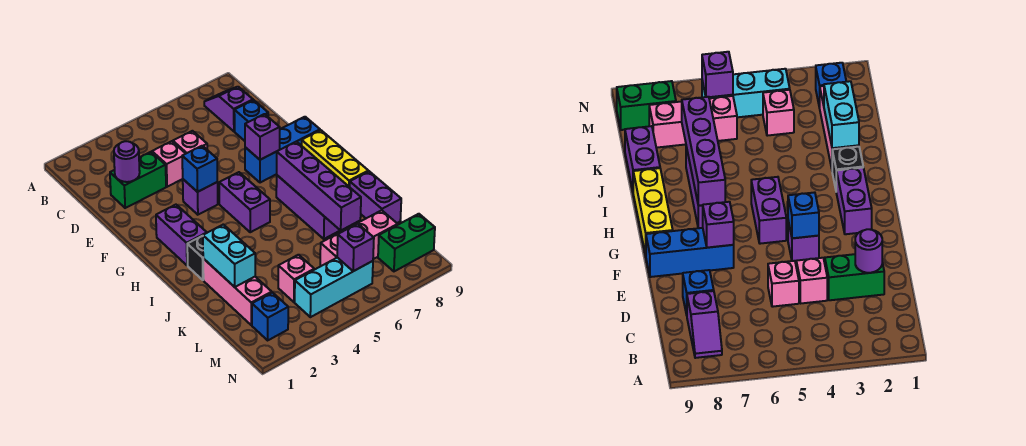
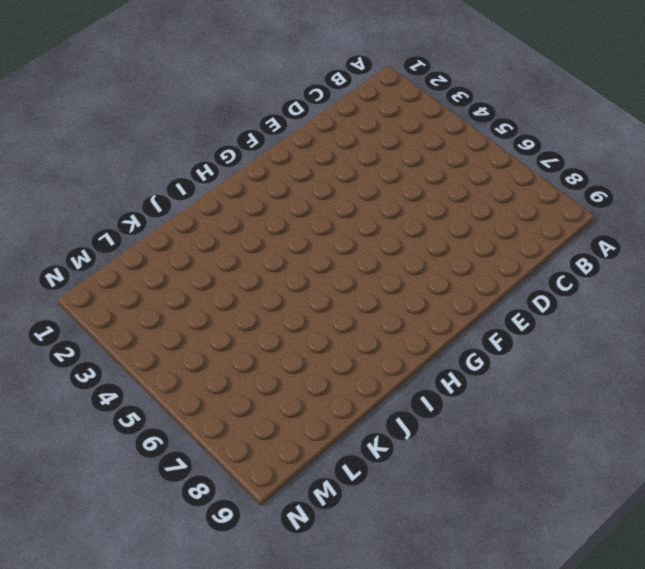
none -> purple slope B8:C8 level 1 top C
none -> green brick D2:D3 level 1
none -> pink brick D4 level 1

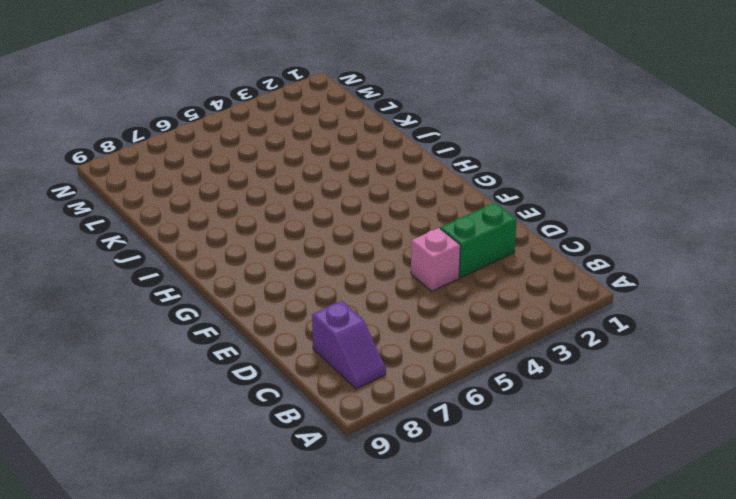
none -> pink brick D5 level 1
none -> blue brick D8 level 1
none -> purple brick F4 level 1

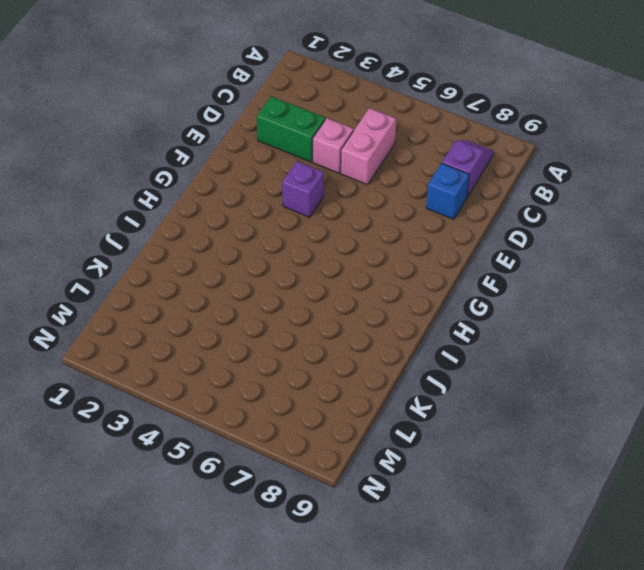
pink brick C5:D5 level 1 -> pink brick D5 level 1
none -> blue brick F7:F9 level 1
none -> purple brick G2:H2 level 1
none -> purple brick G5:H5 level 1

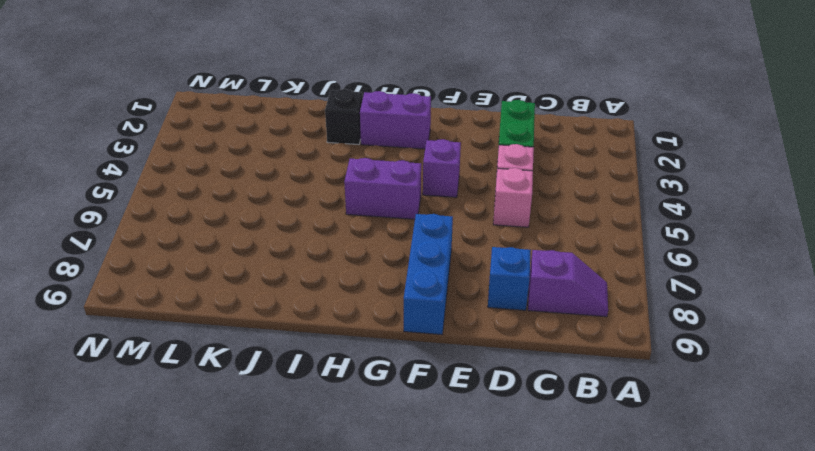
none -> yellow brick G9:I9 level 1
none -> purple brick H7:J7 level 1
none -> pink brick J2:L2 level 1

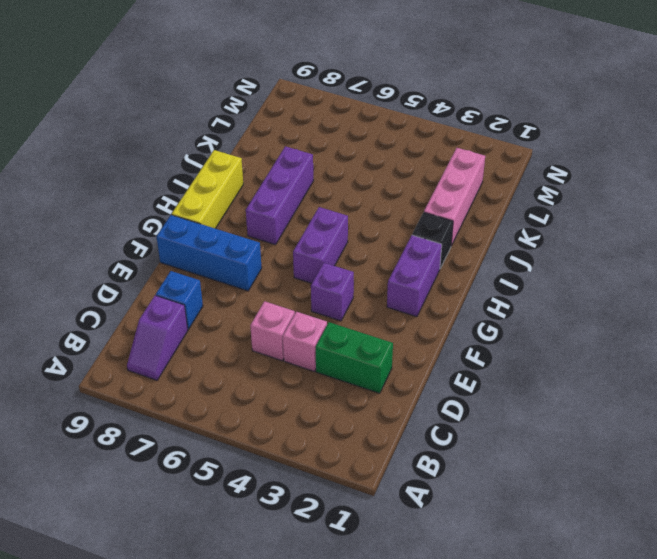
none -> purple brick J9:K9 level 1
none -> pink brick L4 level 1
none -> pink brick L6:L8 level 1

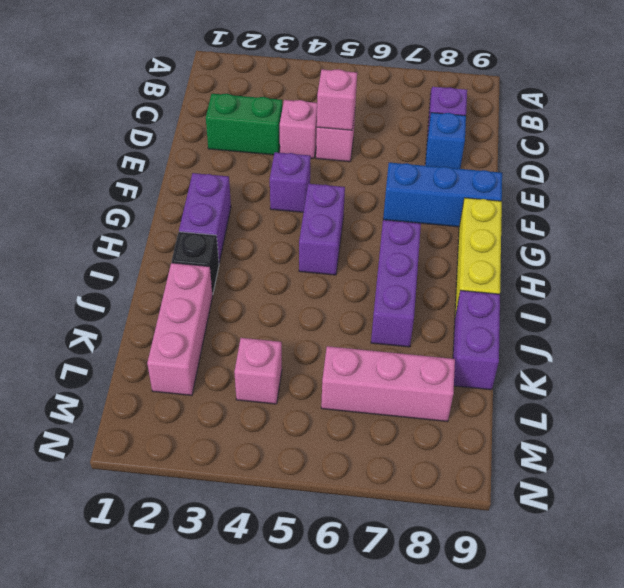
pink brick D5 level 2 -> none
none -> blue brick M2 level 1
none -> cyan brick M4:M6 level 1
none -> green brick M8:M9 level 1

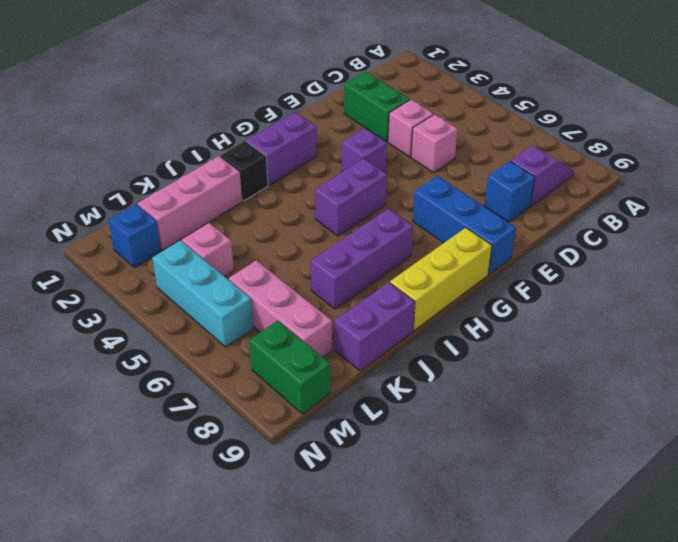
none -> purple round brick D2 level 2
none -> blue brick F4 level 2
none -> purple brick F7 level 2

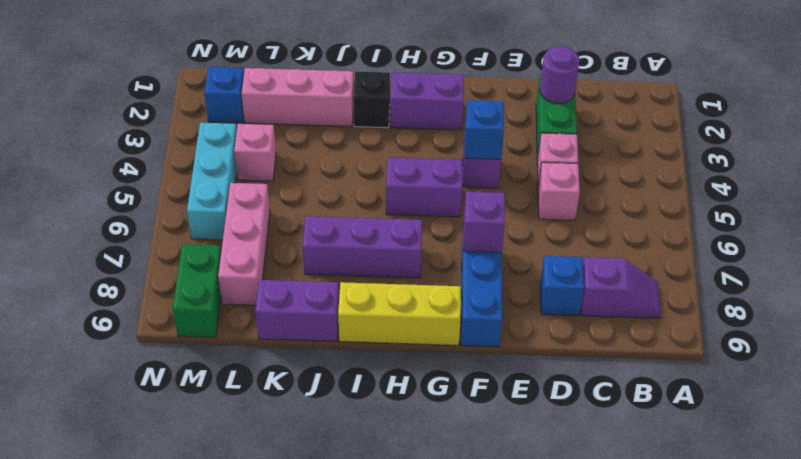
none -> purple brick H7:K7 level 2
none -> cyan brick J2:K2 level 2
none -> purple brick M6 level 2

